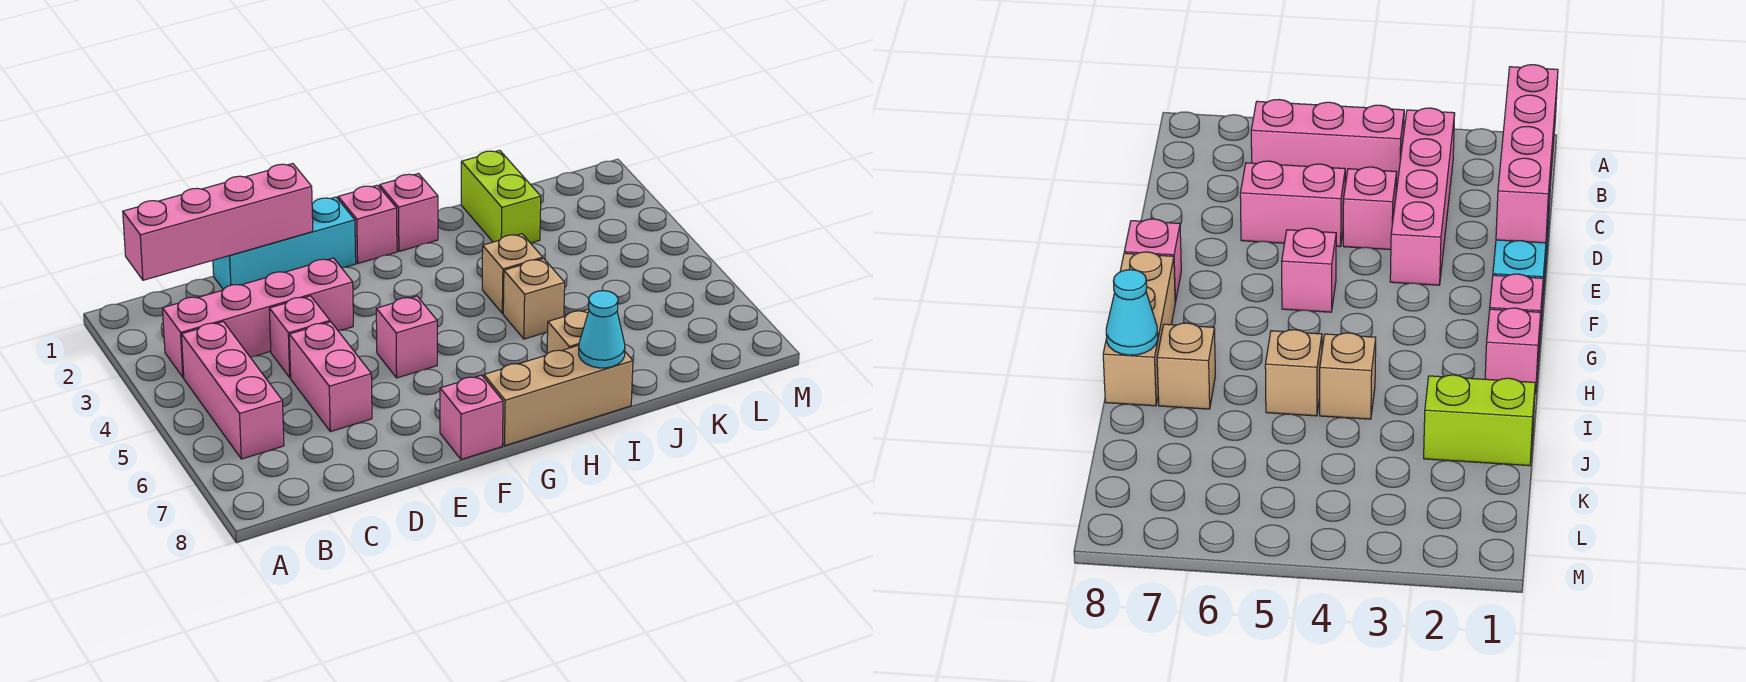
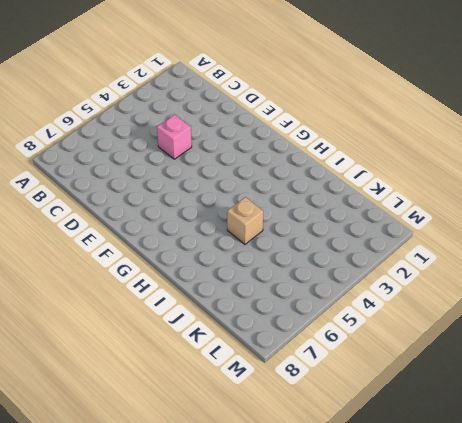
none -> pink brick B3:E3 level 1
none -> pink brick B4:B6 level 1
none -> cyan brick D1:F1 level 1

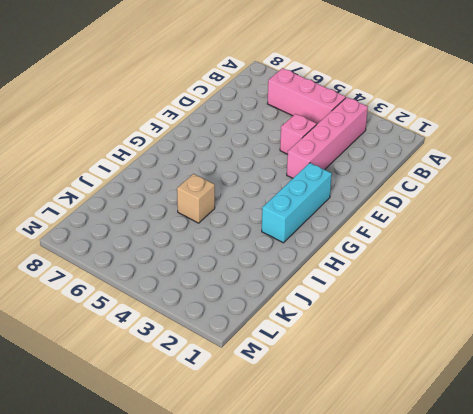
cyan brick F2:H2 level 1 -> cyan brick D1:F1 level 1
none -> pink brick D5:D6 level 1
none -> pink brick F5 level 1
none -> pink brick F8 level 1

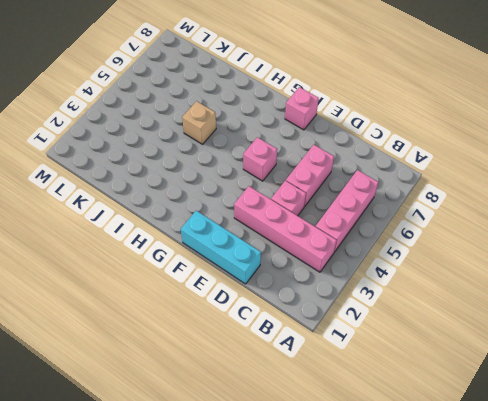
none -> pink brick G1 level 1
none -> tan brick G8:I8 level 1
none -> pink brick H1 level 1

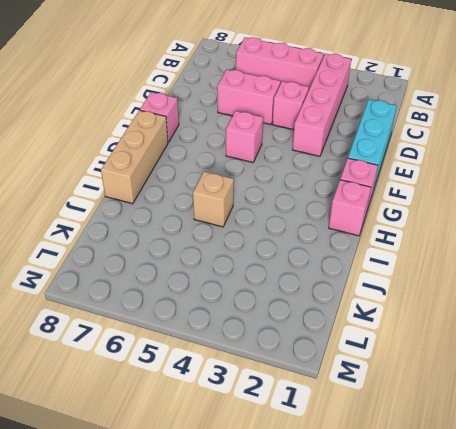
none -> tan brick I4 level 1
none -> tan brick I7 level 1
none -> lime brick J1:J2 level 1

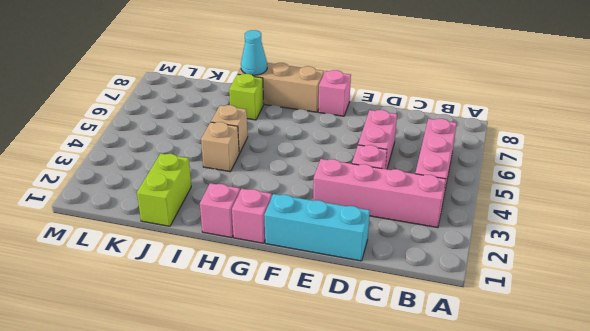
lime brick I7 level 1 -> tan brick I7 level 1
none -> pink brick F5 level 1
none -> pink brick B1:E1 level 2

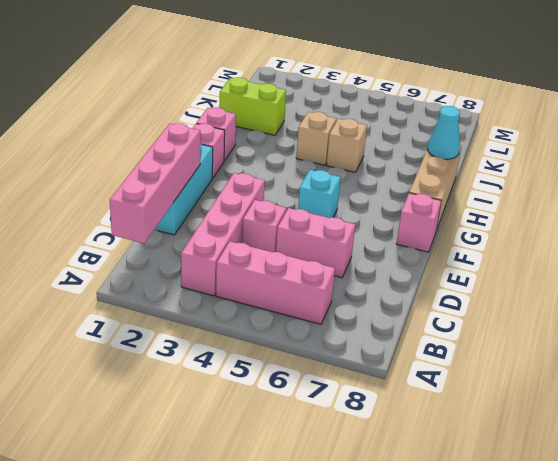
cyan brick F5 level 1 -> pink brick F5 level 1
none -> tan brick I7 level 1

